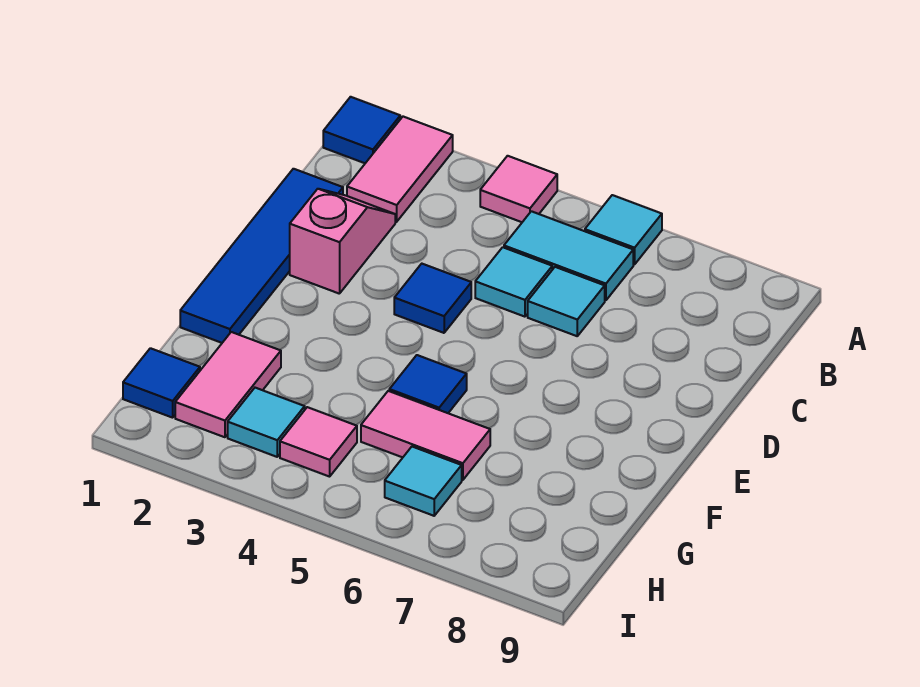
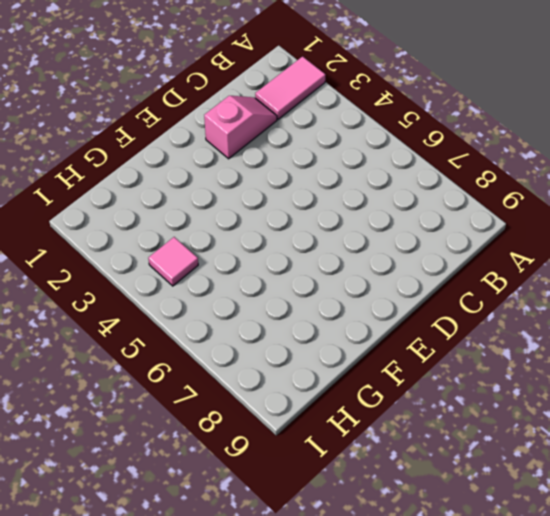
none -> blue tile A1 level 1
none -> pink tile A4 level 1
none -> cyan tile A6 level 1

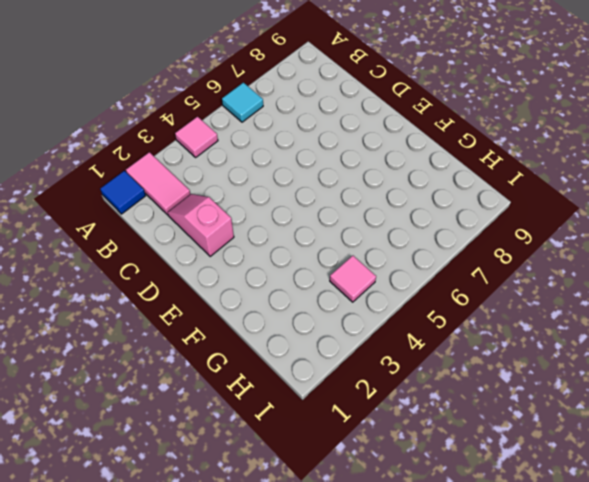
none -> cyan tile B5:B6 level 1
none -> blue tile C1:F1 level 1
none -> cyan tile C5 level 1

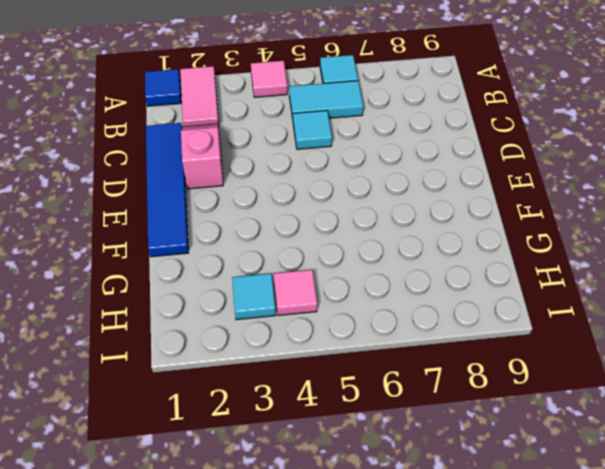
none -> cyan tile C6 level 1
none -> blue tile D4 level 1
none -> blue tile F5 level 1

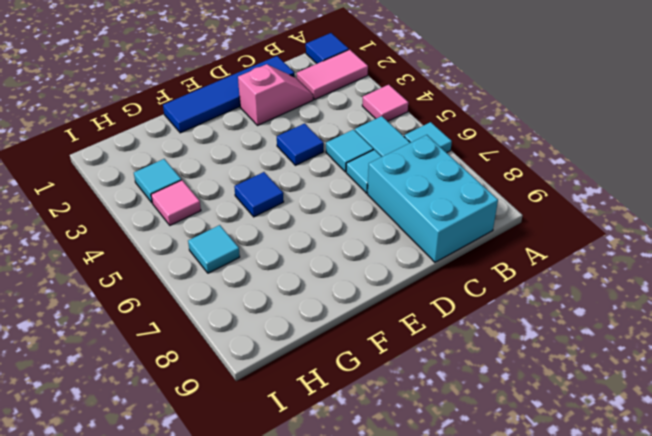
cyan brick B7:C9 level 1 -> none
none -> pink tile G2:H2 level 1
none -> pink tile G5:G6 level 1
none -> blue tile H1 level 1

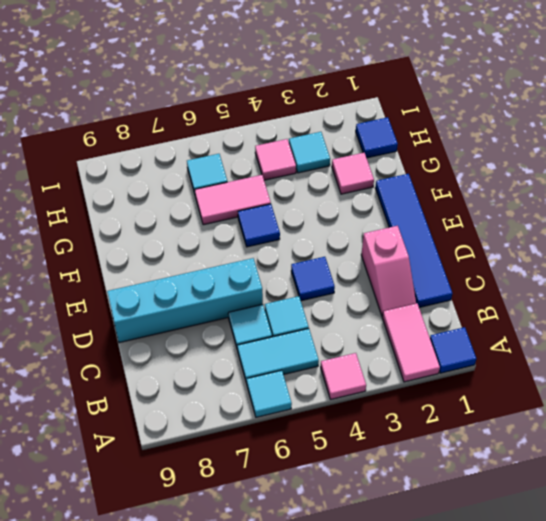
cyan brick D6:D9 level 1 -> none
pink tile G2 level 1 -> pink tile G2:H2 level 1

